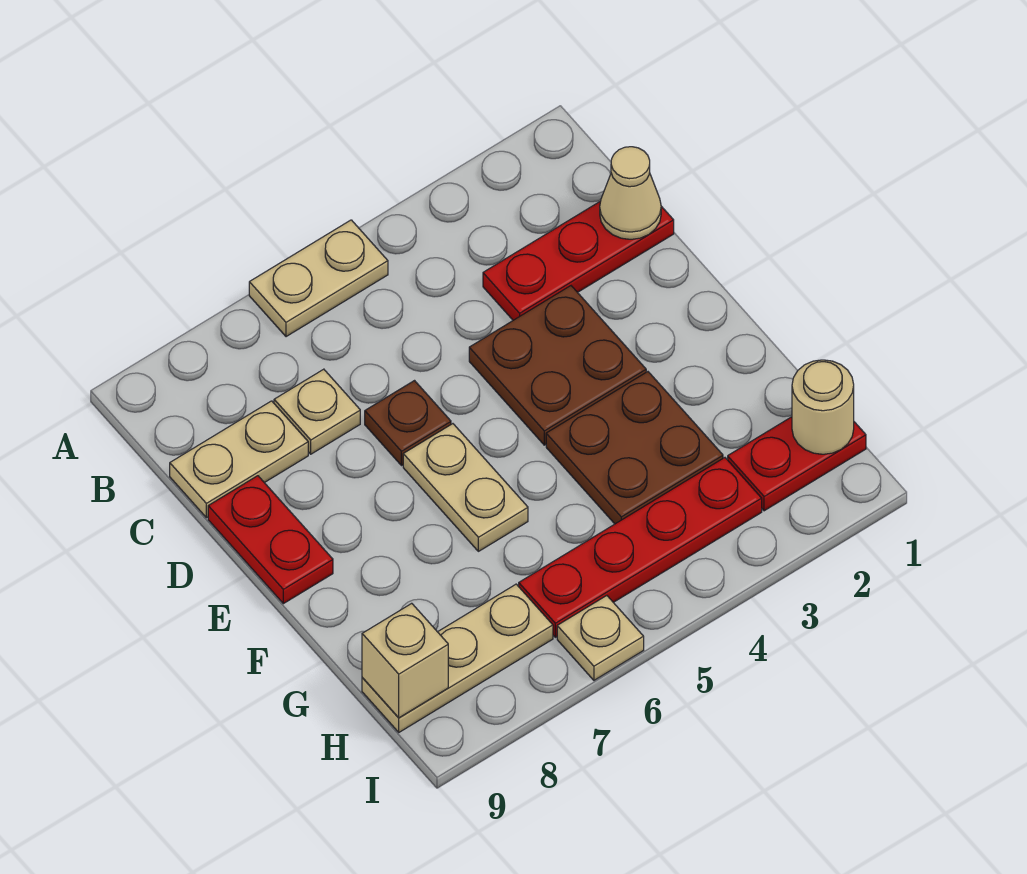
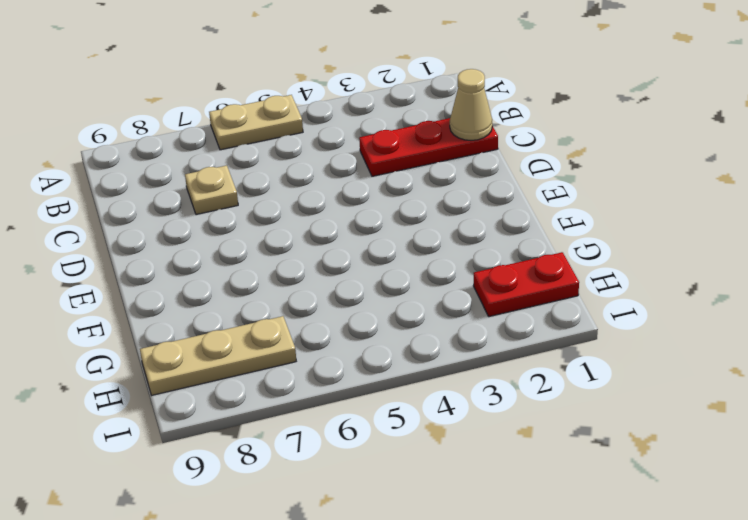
none -> tan plate C8:C9 level 1
none -> brown plate D3:E4 level 1
none -> brown plate D6 level 1

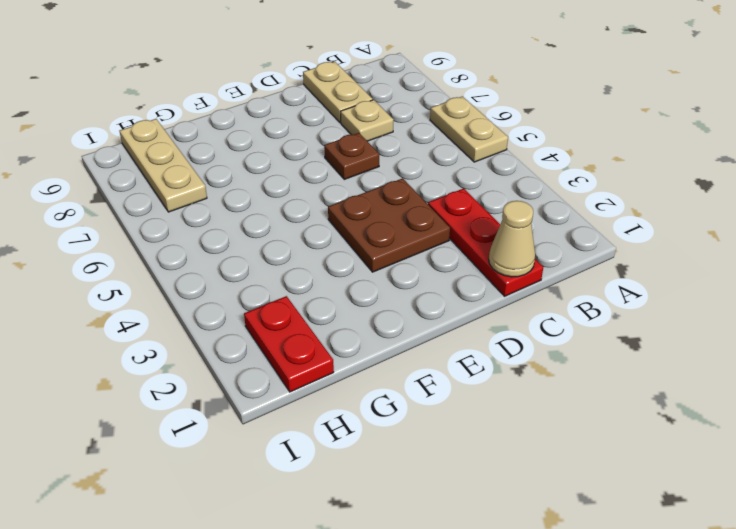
none -> red plate D9:E9 level 1
none -> tan plate E6:F6 level 1
none -> brown plate F3:G4 level 1

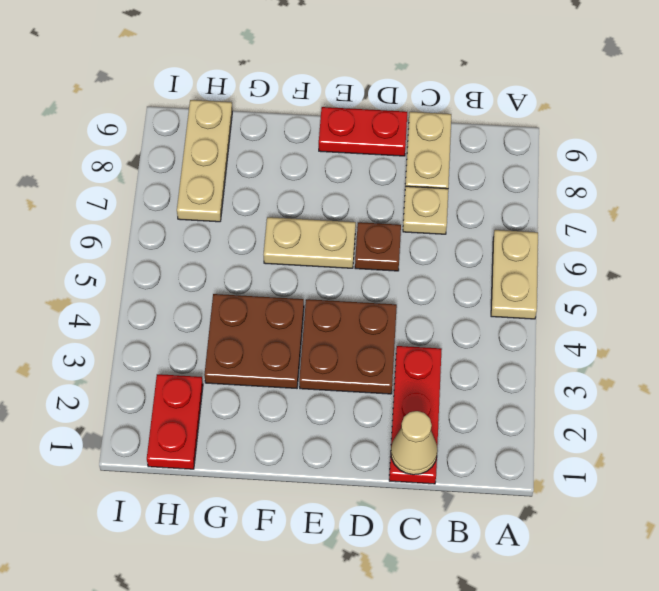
none -> red plate H3:H6 level 1
none -> tan plate I6 level 1
none -> tan round brick H1 level 2

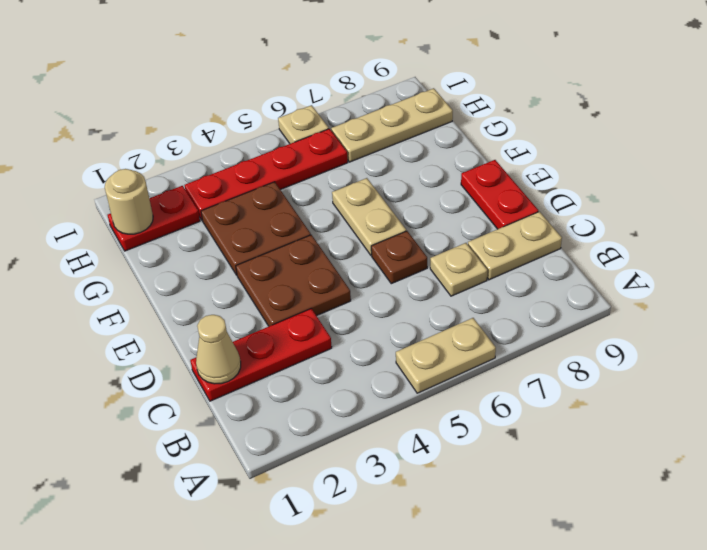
none -> tan brick H9 level 2

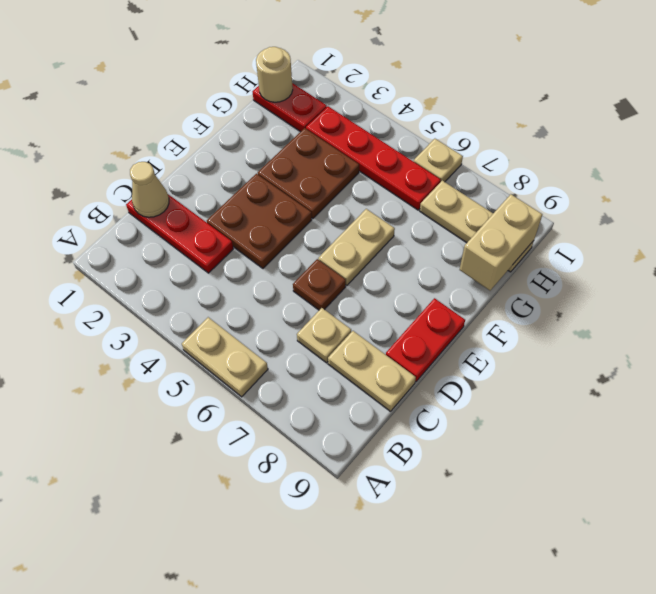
tan brick G9:H9 level 2 -> tan brick H9 level 2

